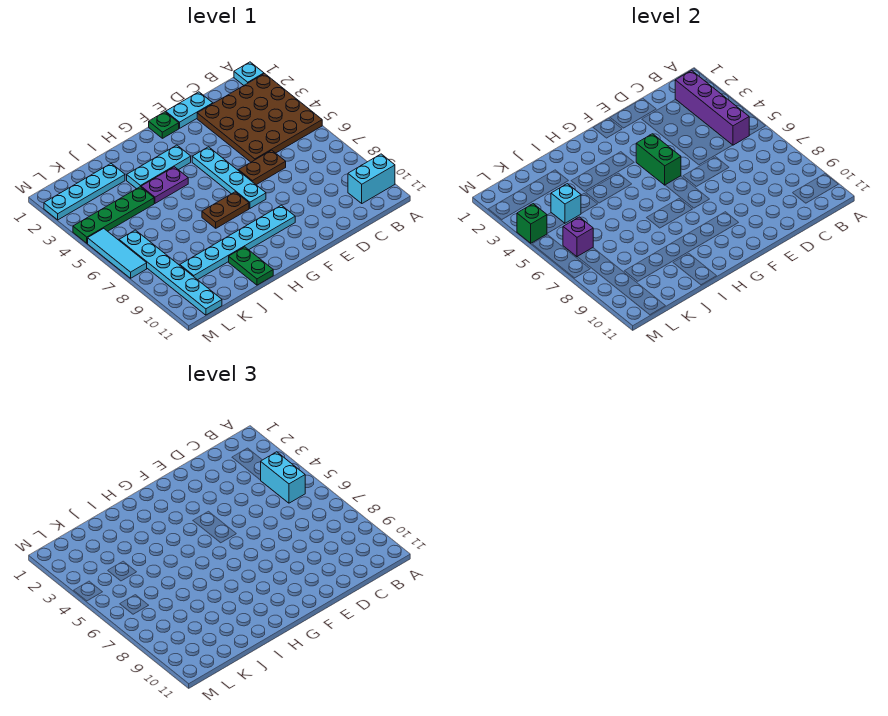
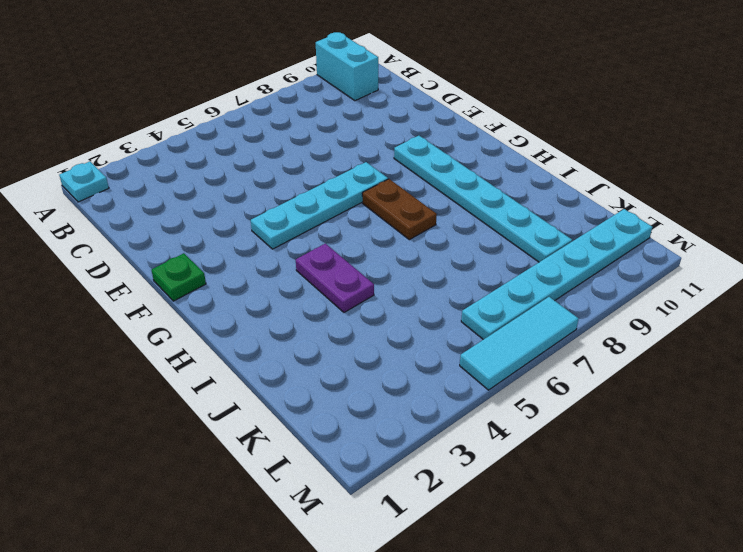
none -> brown plate A2:D5 level 1
none -> cyan plate D1:E1 level 1
none -> brown plate D6:E6 level 1

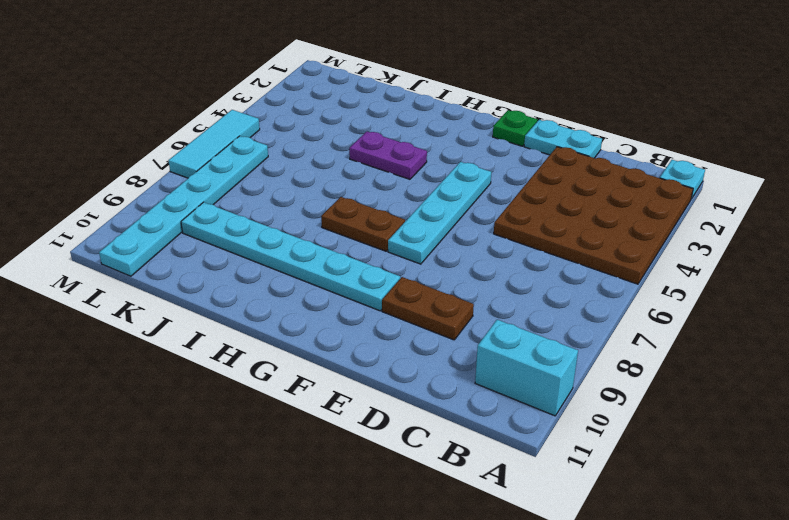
brown plate D9:E9 level 1 -> brown plate D6:E6 level 1
none -> cyan plate G3:I3 level 1
none -> green plate I10:I11 level 1
none -> cyan plate J2:M2 level 1

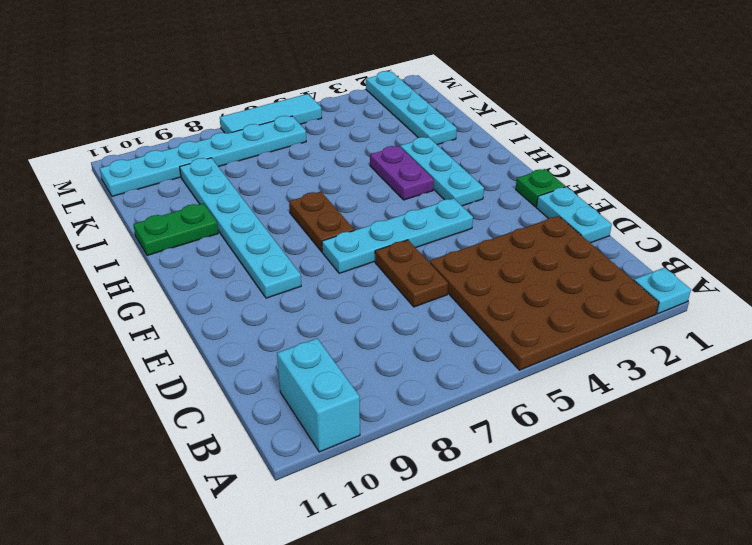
none -> green plate J4:M4 level 1
none -> purple brick B2:B5 level 2
none -> green brick F4:F5 level 2

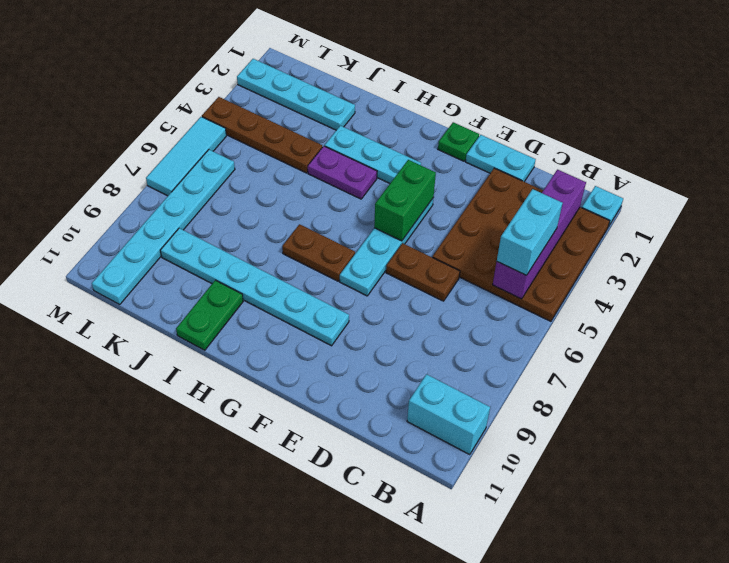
brown plate J4:M4 level 1 -> green plate J4:M4 level 1
none -> cyan brick K4 level 2
none -> purple brick L6 level 2
none -> green brick M4 level 2

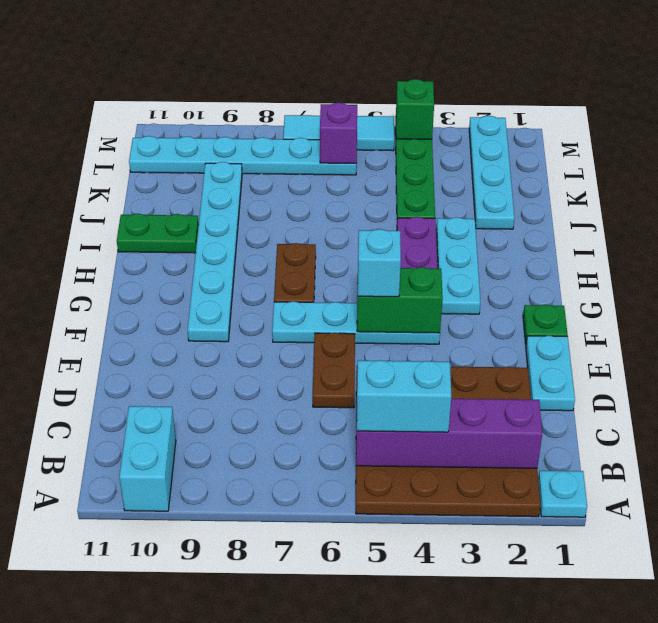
cyan brick F5 level 3 -> cyan brick K4 level 2

